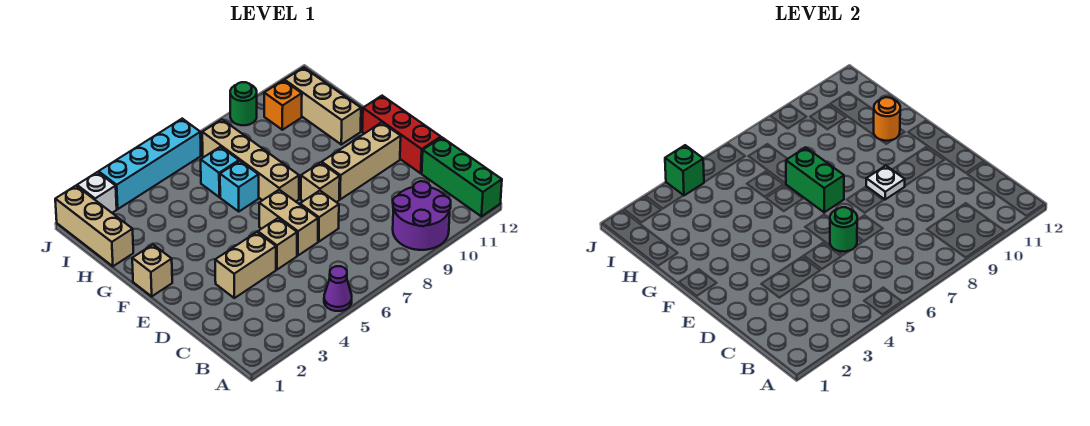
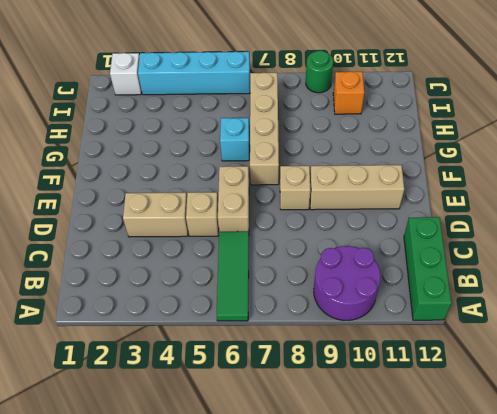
green tile A6:C6 level 1 -> none
none -> purple cone A5 level 1
none -> tan brick D7 level 1
none -> red brick D12:F12 level 1

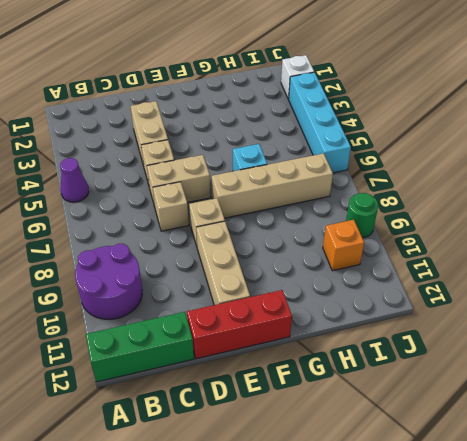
none -> tan brick F1 level 1
none -> tan brick G11:I11 level 1
none -> tan brick H1:J1 level 1

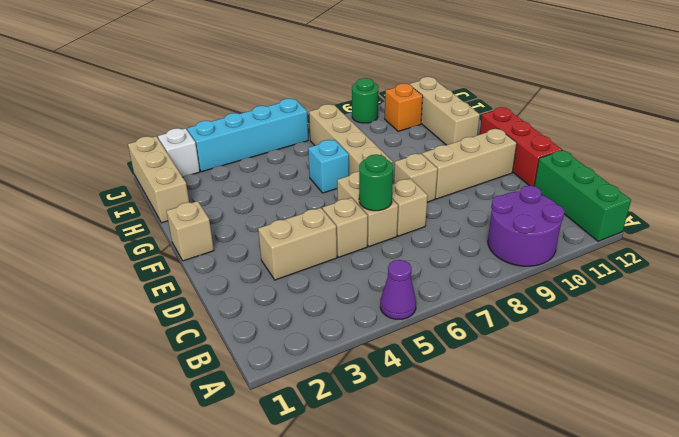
none -> cyan brick H6 level 1
none -> white plate E9 level 2
none -> green brick F7:G7 level 2

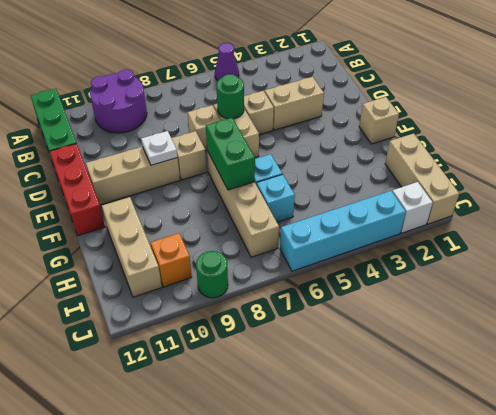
none -> orange round brick G11 level 2
none -> green brick J4 level 2

